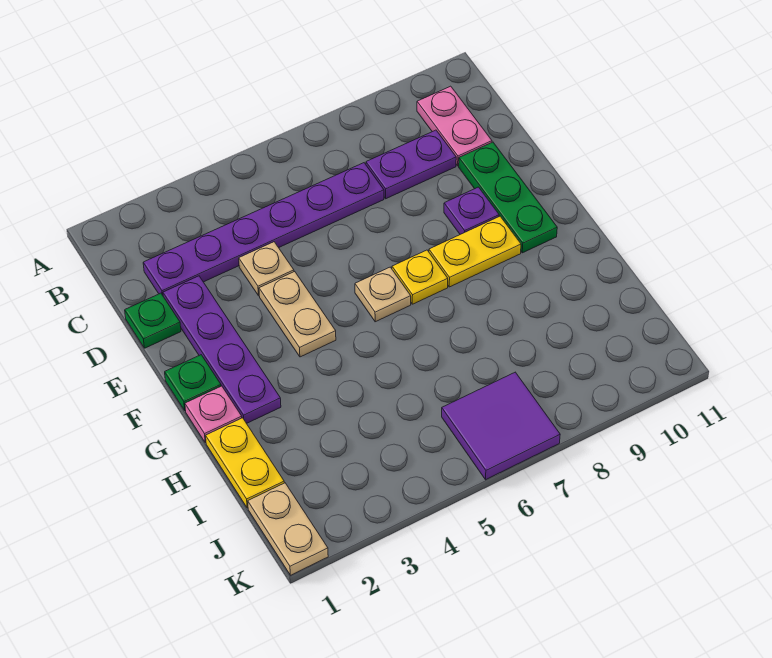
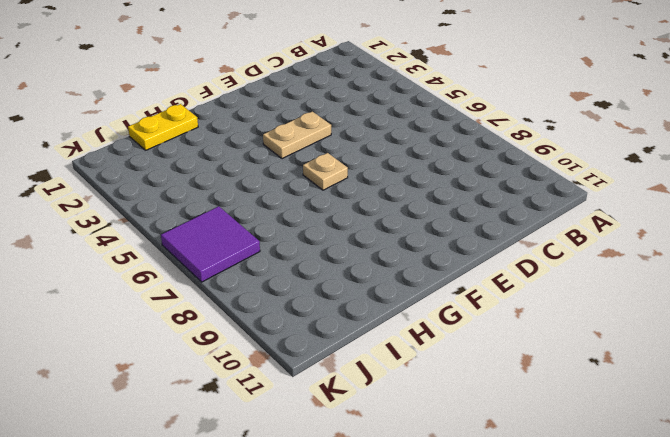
none -> pink plate B10:C10 level 1
none -> purple plate C2:C7 level 1
none -> purple plate C8:C9 level 1

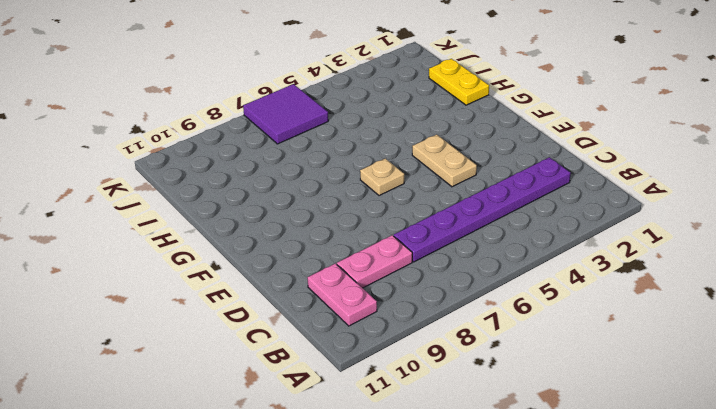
pink plate C8:C9 level 1 -> purple plate C8:C9 level 1
none -> green plate D1 level 1
none -> purple plate D2:G2 level 1
none -> tan plate D4 level 1

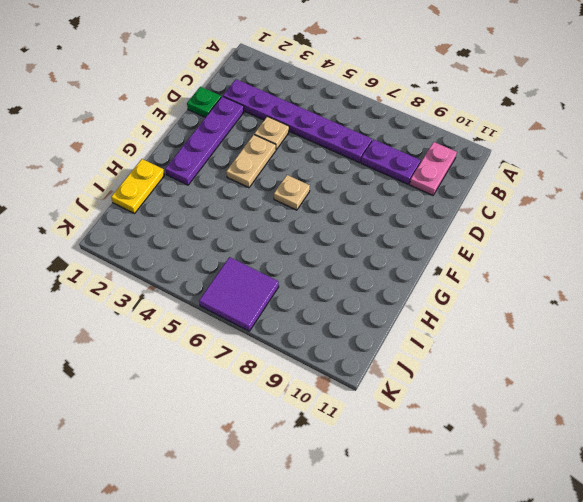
none -> green plate D10:F10 level 1
none -> purple plate E9 level 1
none -> green plate F1 level 1

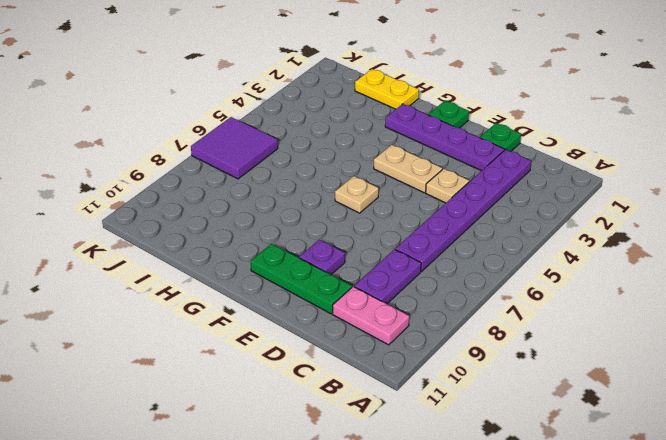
none -> yellow plate F7 level 1
none -> yellow plate F8:F9 level 1
none -> pink plate G1 level 1

